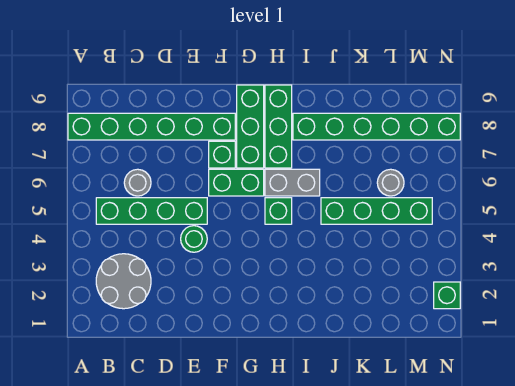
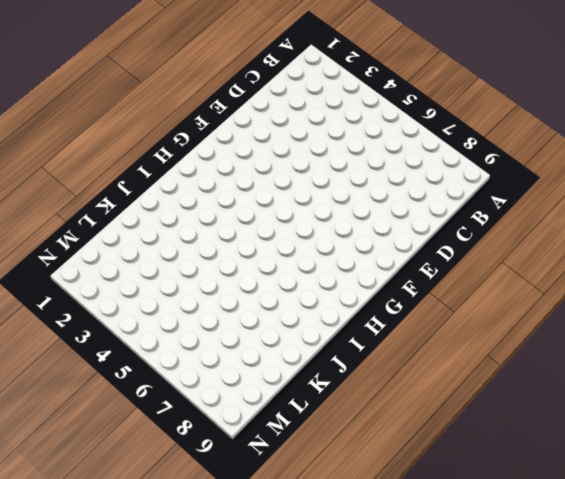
none -> green brick A8:F8 level 1
none -> grey round brick B2:C3 level 1
none -> green brick B5:E5 level 1

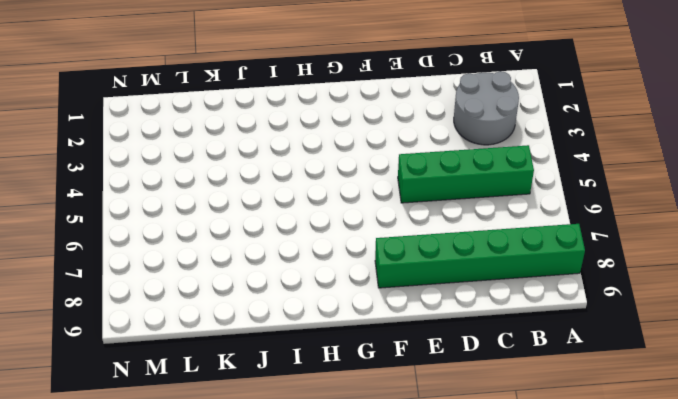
none -> grey round brick C6 level 1
none -> green round brick E4 level 1
none -> green brick F6:G6 level 1

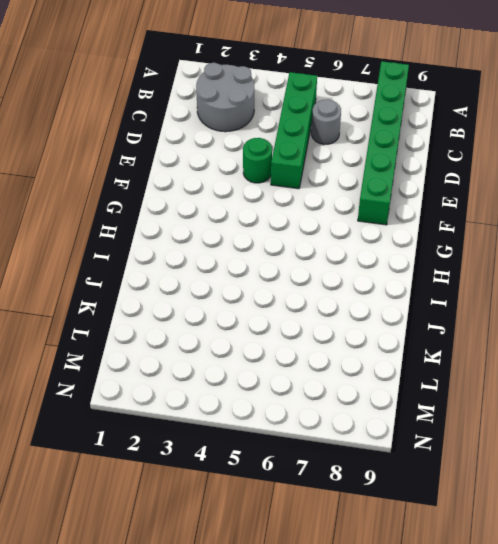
none -> green brick F6:G6 level 1
none -> green brick F7 level 1
none -> green brick G7:G9 level 1

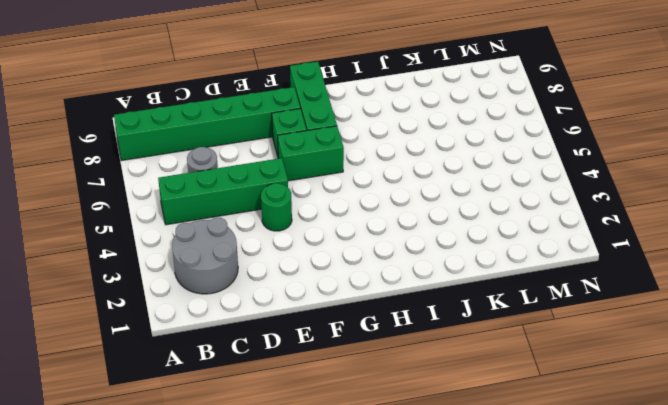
none -> green brick H5 level 1
none -> grey brick H6:I6 level 1
none -> green brick H7:H9 level 1

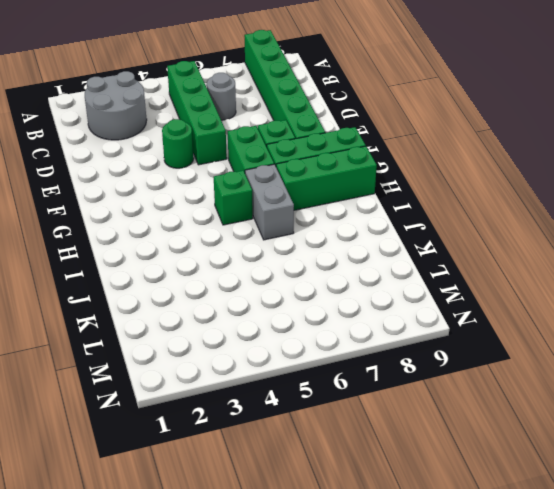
none -> green brick I8:N8 level 1
none -> green brick J5:M5 level 1
none -> grey round brick L6 level 1

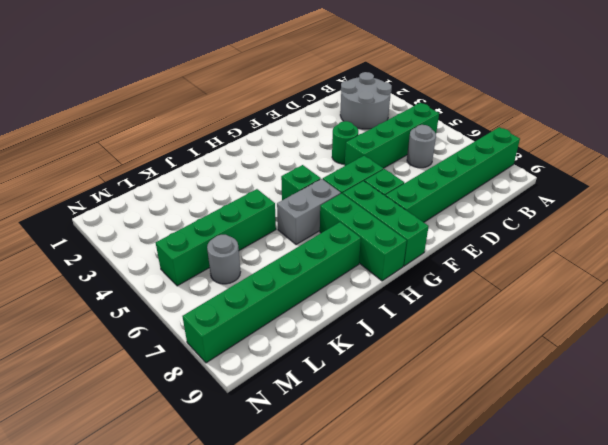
none -> green brick N2 level 1

